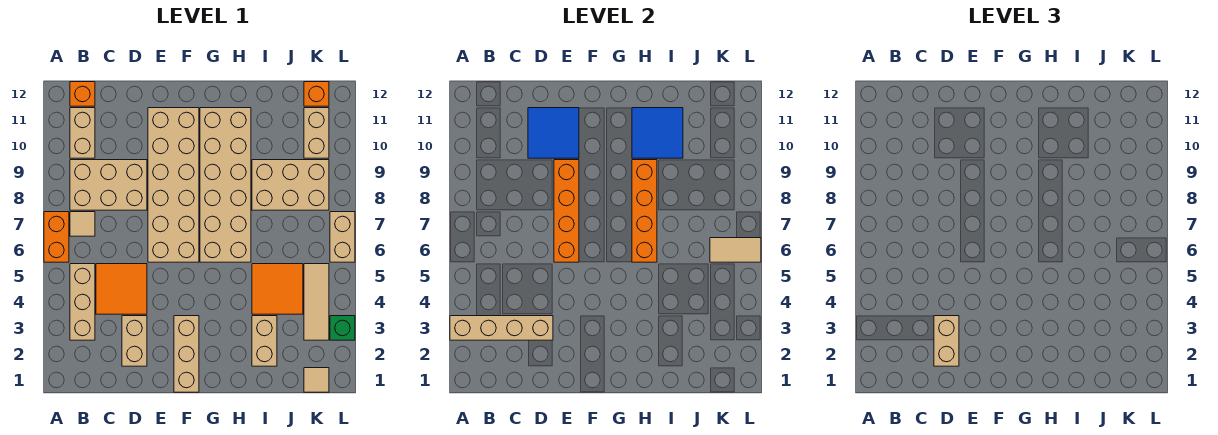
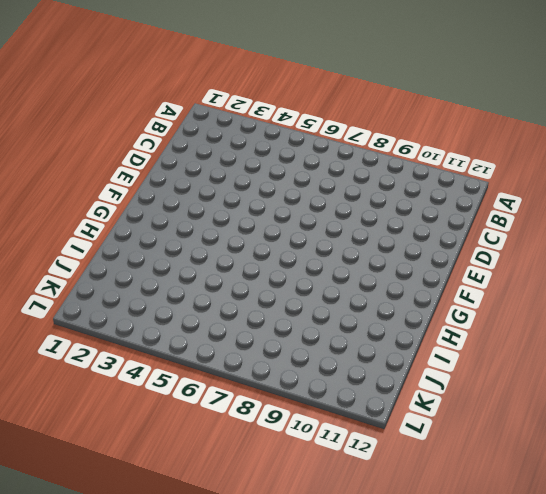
none -> orange brick A6:A7 level 1
none -> tan brick B3:B5 level 1
none -> tan tile B7 level 1

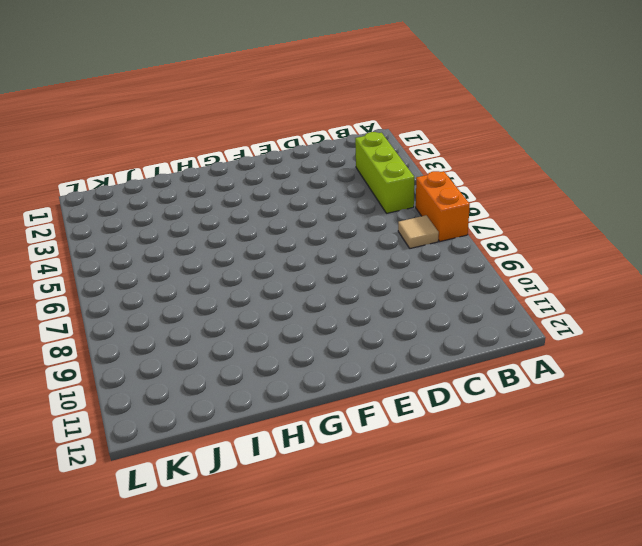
lime brick B3:B5 level 1 -> tan brick B3:B5 level 1
none -> tan brick B8:D9 level 1
none -> tan brick B10:B11 level 1
none -> orange brick B12 level 1

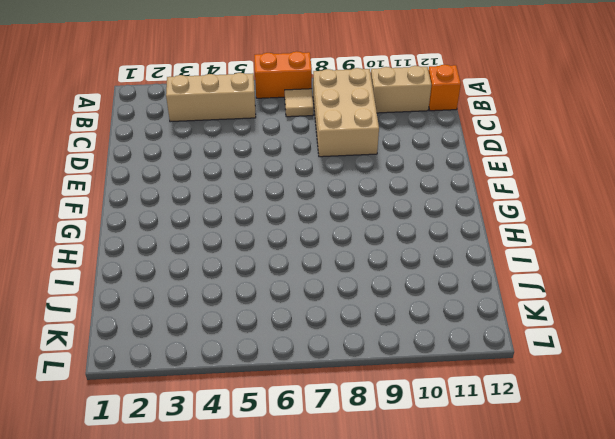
none -> orange tile C4:D5 level 1
none -> tan brick D2:D3 level 1
none -> tan brick E6:F11 level 1

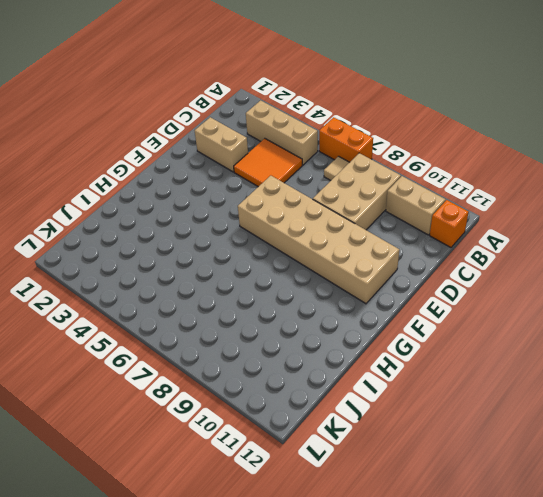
none -> tan brick F1:F3 level 1
none -> tan brick G6:H11 level 1
none -> tan brick I2:I3 level 1

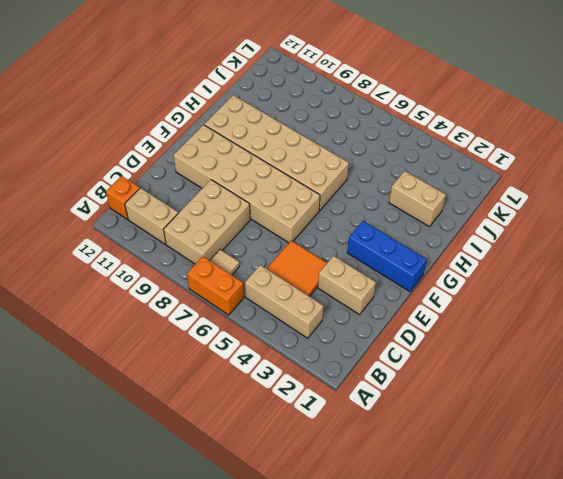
blue brick F1:F3 level 1 -> tan brick F1:F3 level 1
none -> orange tile I4:J5 level 1
none -> tan brick I8:K9 level 1
none -> tan tile K1 level 1

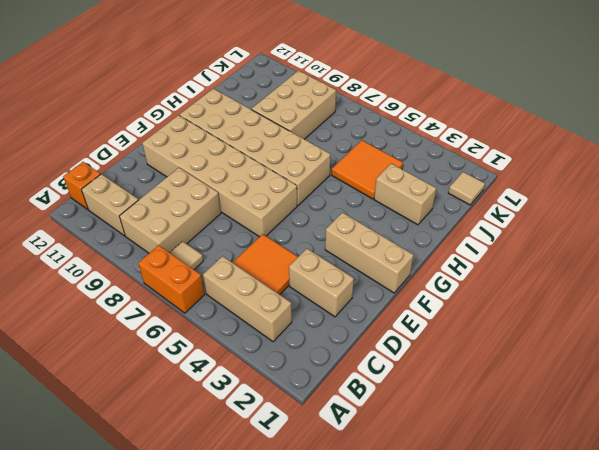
none -> tan tile K3:K5 level 1
none -> tan brick K10:K11 level 1
none -> orange brick K12 level 1

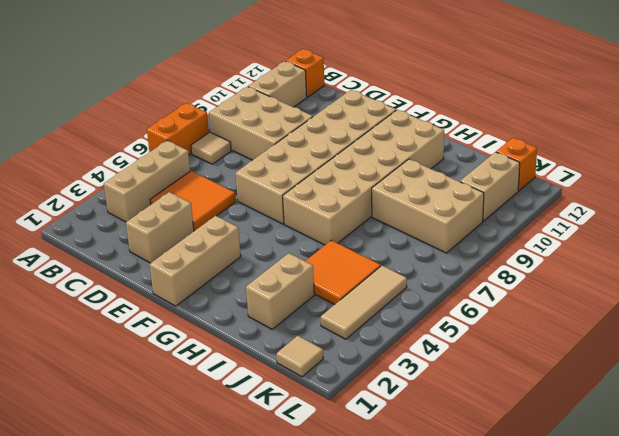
none -> green brick L3 level 1
none -> tan brick L6:L7 level 1
none -> tan brick A3:D3 level 2

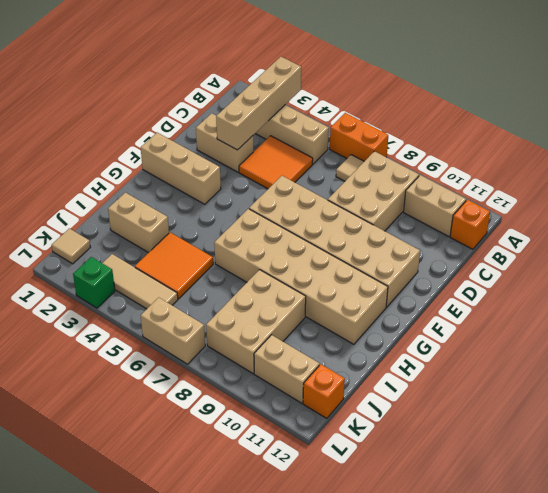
none -> blue tile D10:E11 level 2
none -> orange brick E6:E9 level 2
none -> orange brick H6:H9 level 2

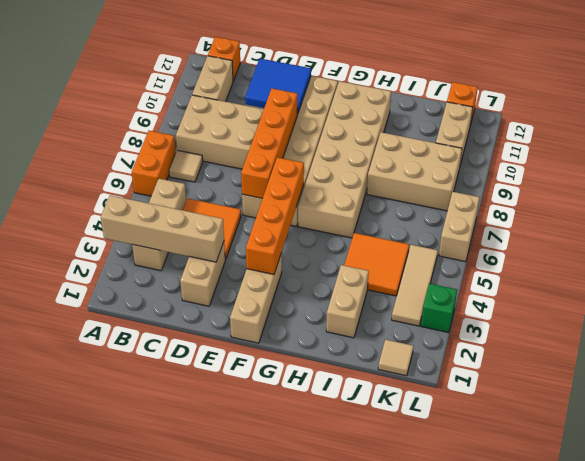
orange brick F3:F6 level 2 -> orange brick H6:H9 level 2
none -> blue tile H10:I11 level 2
none -> tan tile K6:L6 level 2
none -> tan brick D2:D3 level 3

